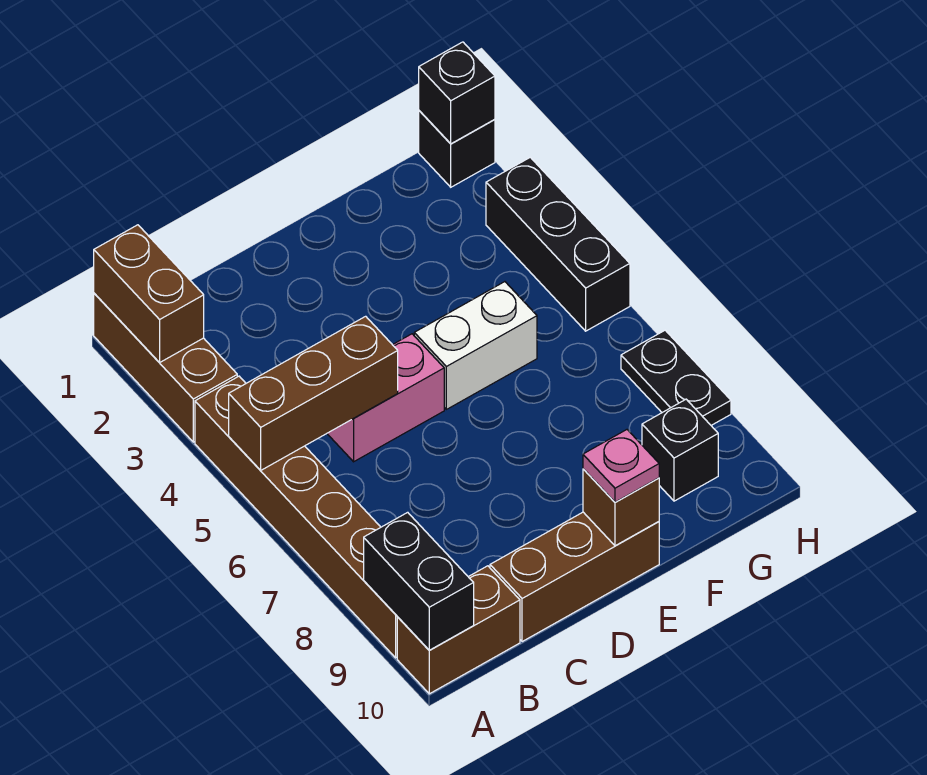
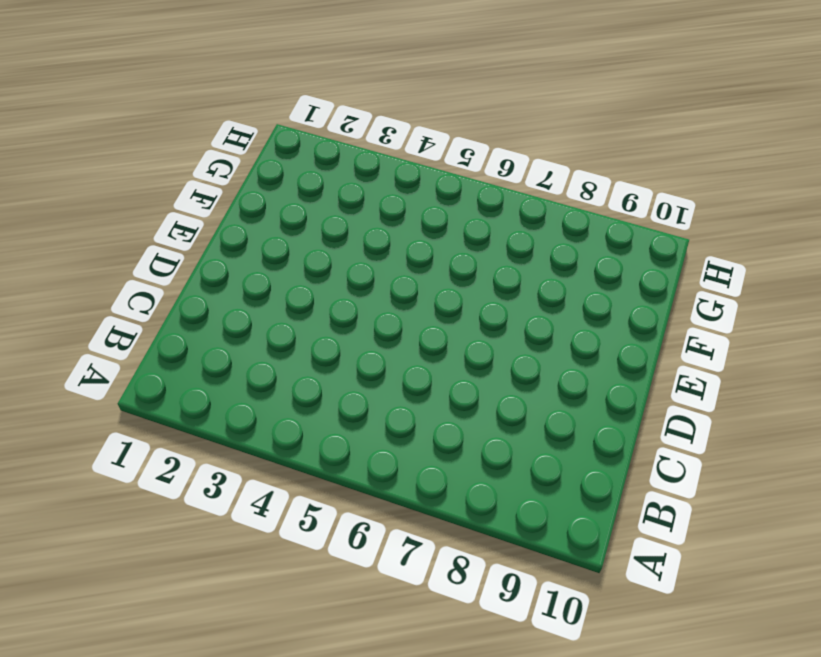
none -> brown brick A1:A3 level 1
none -> brown brick A4:A9 level 1
none -> brown brick A10:B10 level 1

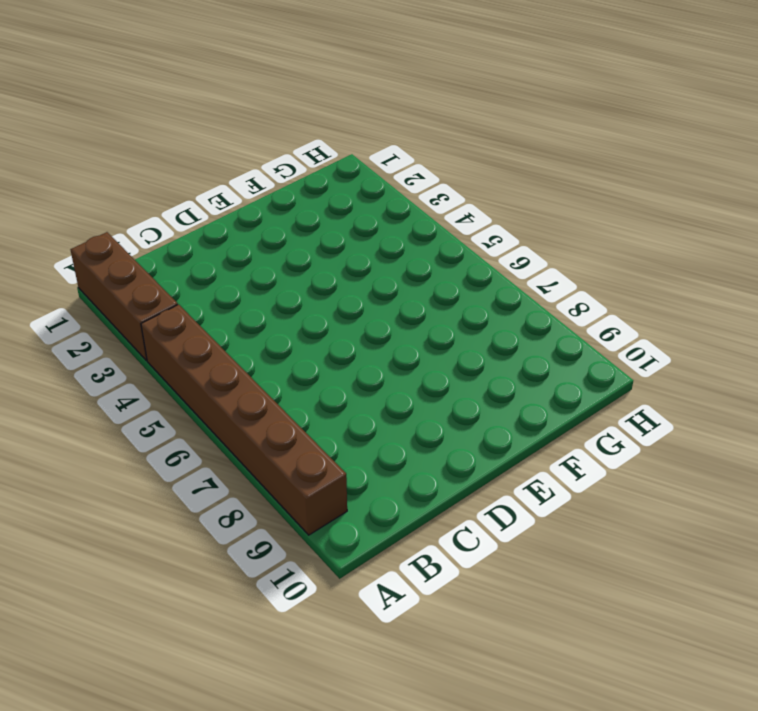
none -> brown brick A10:B10 level 1
none -> pink brick C5:D5 level 1
none -> brown brick C10:E10 level 1

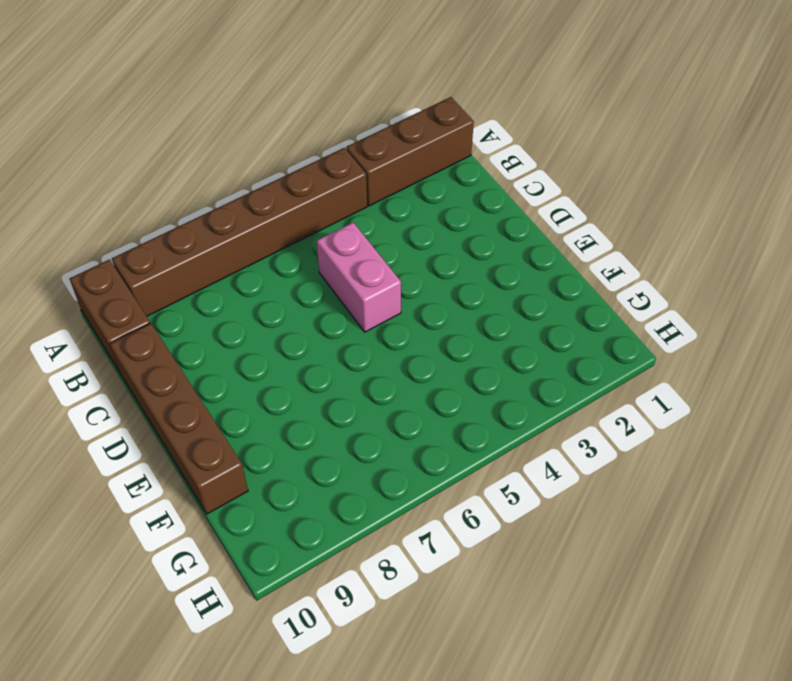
brown brick C10:F10 level 1 -> brown brick C10:E10 level 1
none -> white brick E5:F5 level 1
none -> black brick G9 level 1
none -> black brick H1 level 1

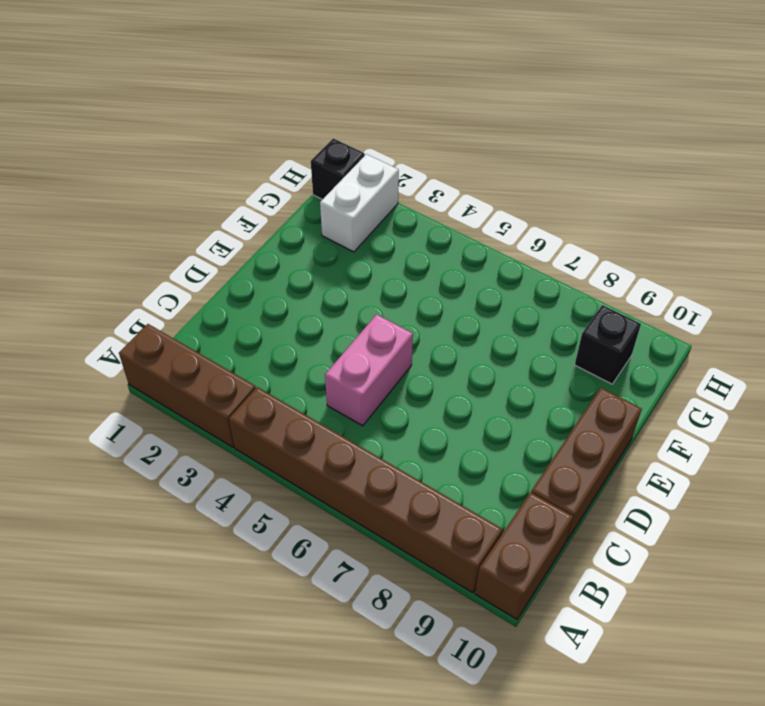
white brick G2:H2 level 1 -> white brick E5:F5 level 1
none -> black brick H3:H5 level 1
none -> black plate H7:H8 level 1
none -> brown brick A1:A2 level 2

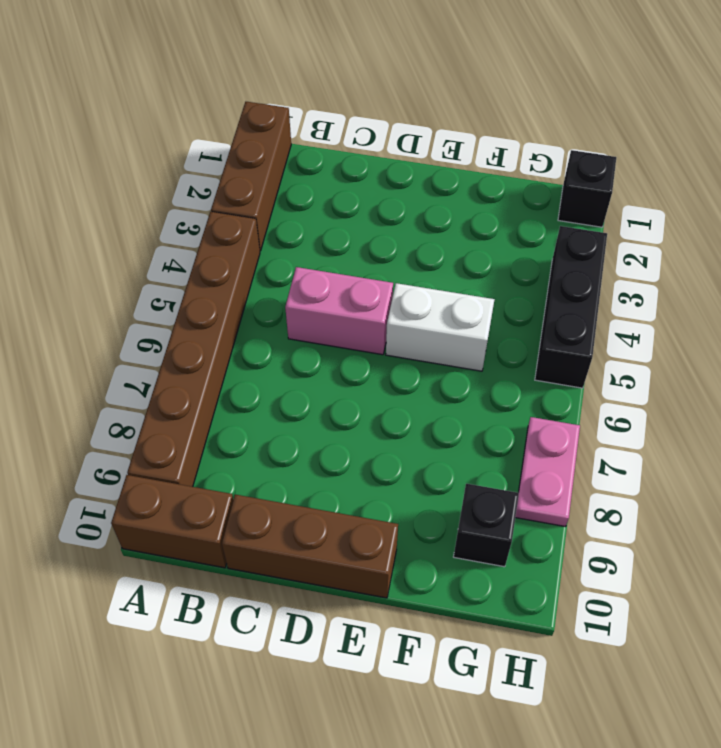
pink plate H7:H8 level 1 -> black plate H7:H8 level 1
none -> brown brick A1:A2 level 2
none -> brown brick A5:C5 level 2
none -> black brick A9:A10 level 2

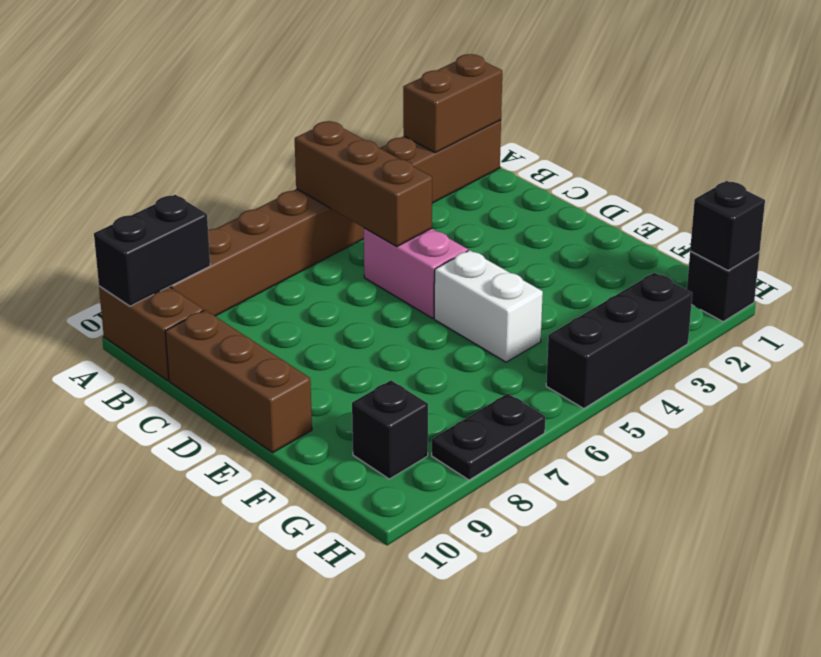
none -> brown brick E10 level 2
none -> pink plate E10 level 3

